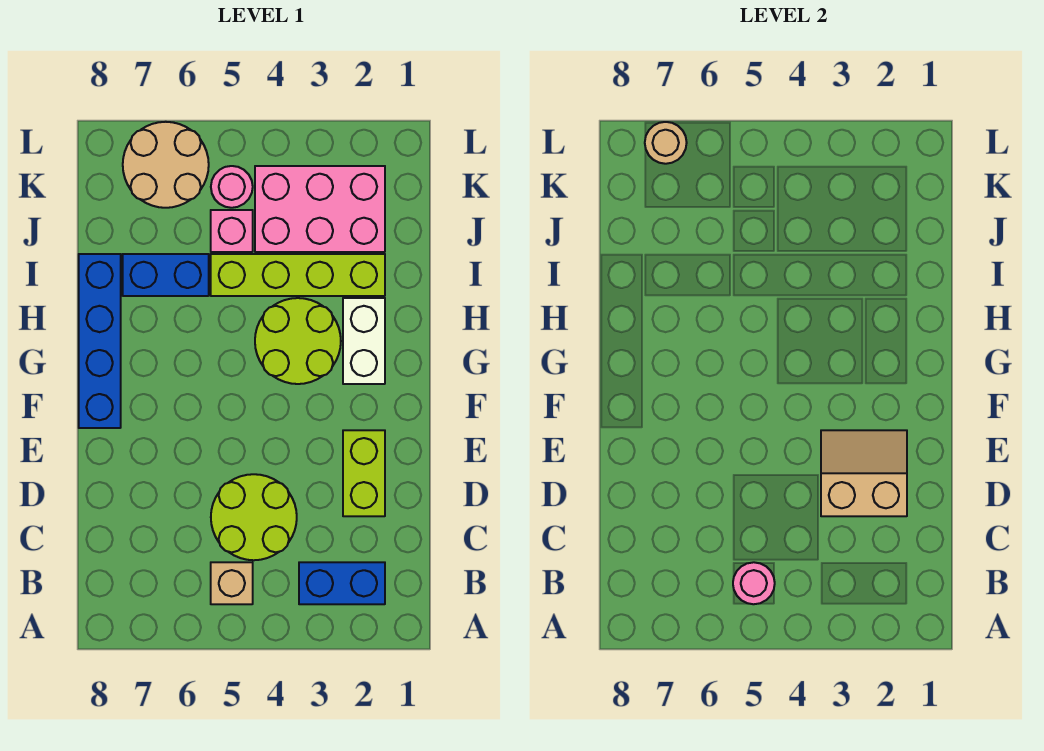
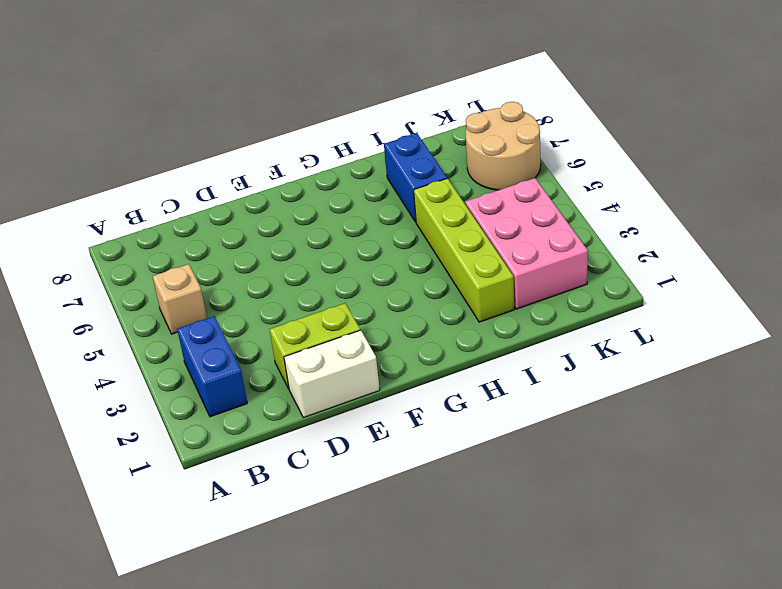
white brick D1:E1 level 1 -> white brick G2:H2 level 1
none -> lime round brick C4:D5 level 1
none -> blue brick F8:I8 level 1
none -> lime round brick G3:H4 level 1

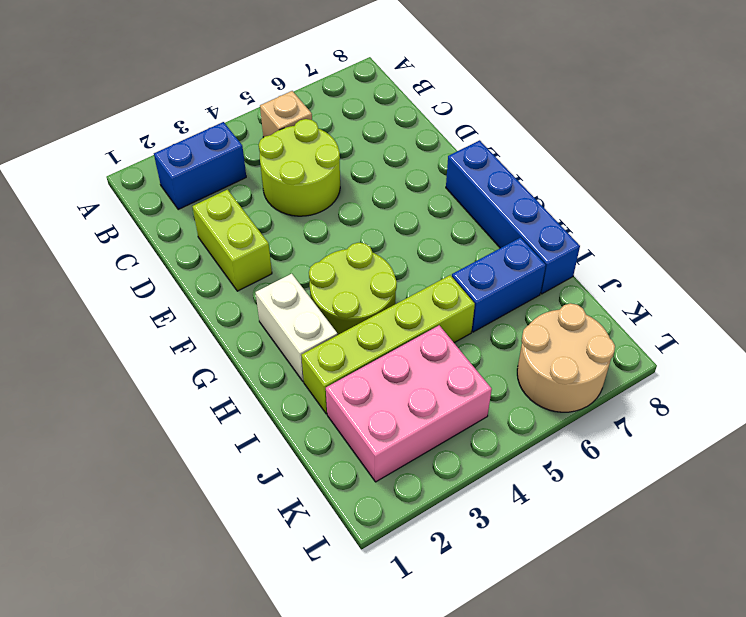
none -> pink brick J5 level 1
none -> pink round brick K5 level 1
none -> pink round brick B5 level 2

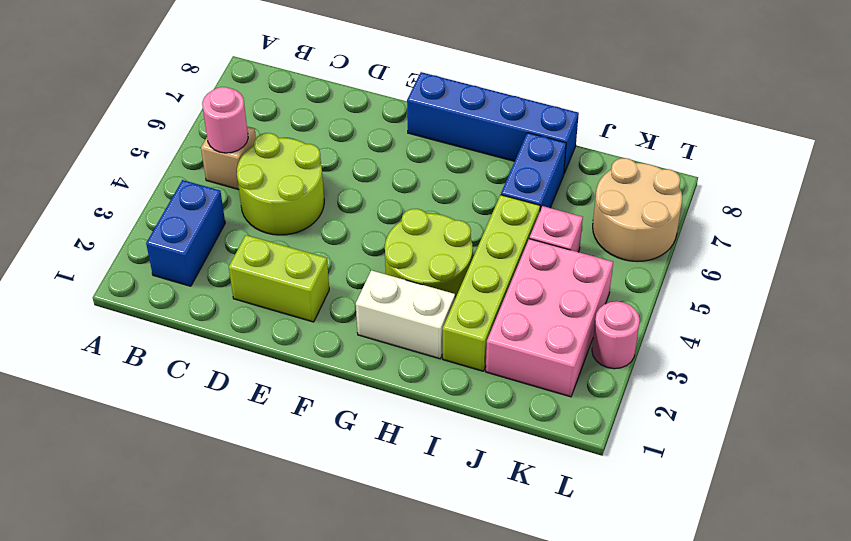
pink round brick L3 level 1 -> pink round brick K5 level 1
none -> tan slope D2:E3 level 2 top D
none -> tan round brick L7 level 2

